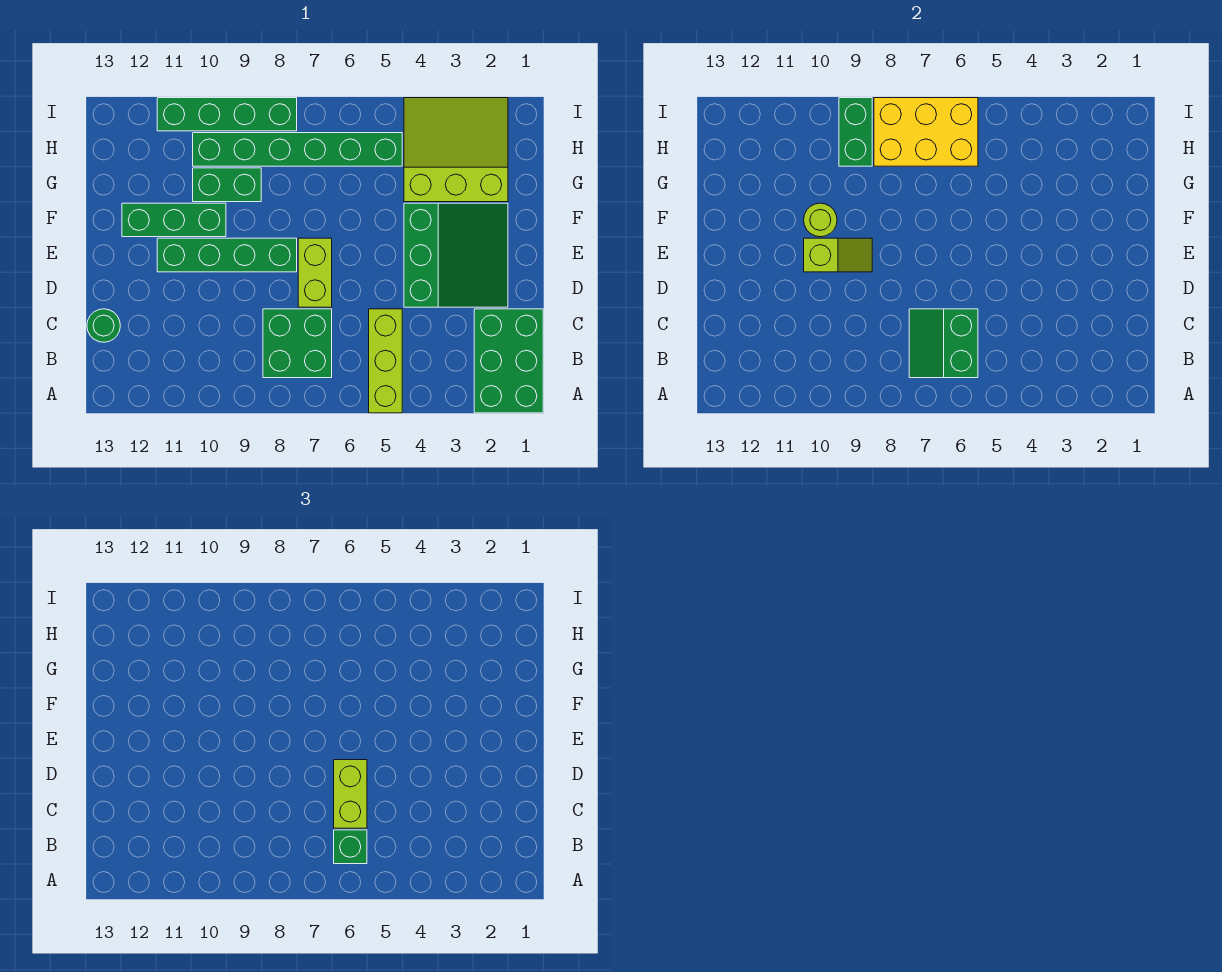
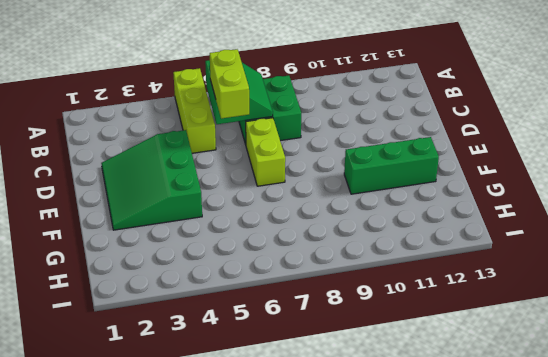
none -> green brick A1:C2 level 1
none -> green round brick C13 level 1
none -> green brick E8:E11 level 1

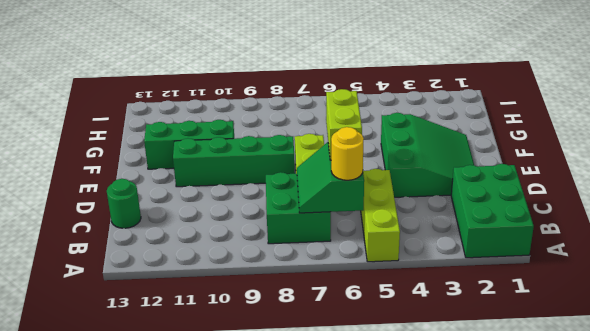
yellow round brick B6 level 3 -> green brick B6 level 3
none -> lime slope G2:I4 level 1 top G
none -> green brick G9:G10 level 1
none -> green brick H5:H10 level 1

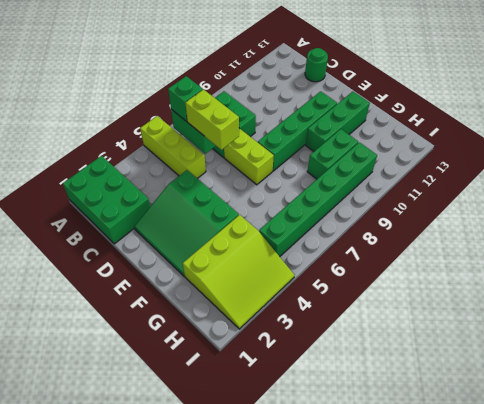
none -> green brick I8:I11 level 1
none -> lime slope E9:E10 level 2 top 10
none -> lime round brick F10 level 2

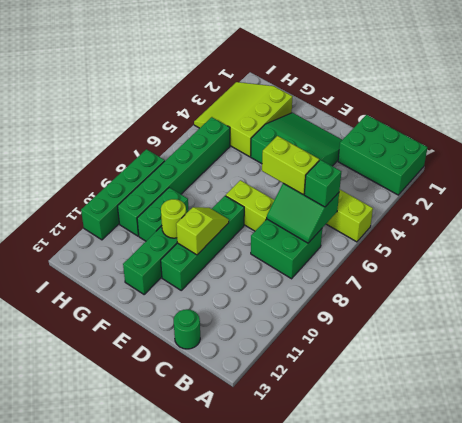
none -> yellow brick H6:I8 level 2
none -> green brick H9:I9 level 2

